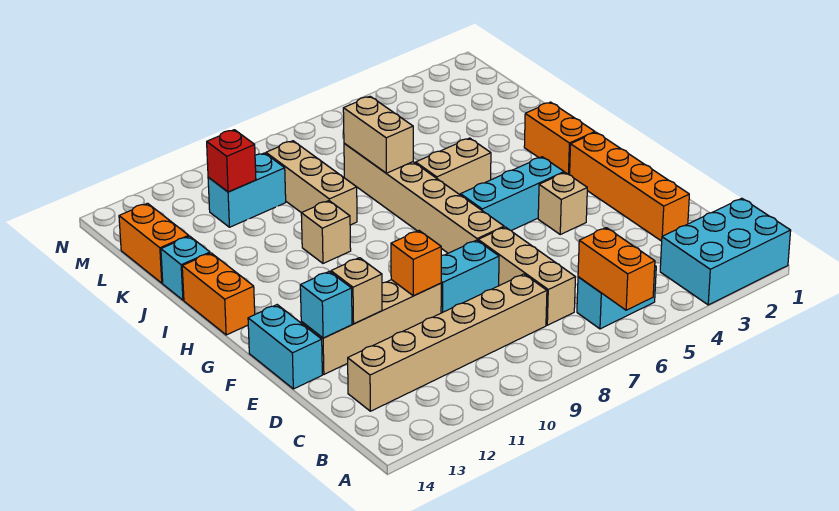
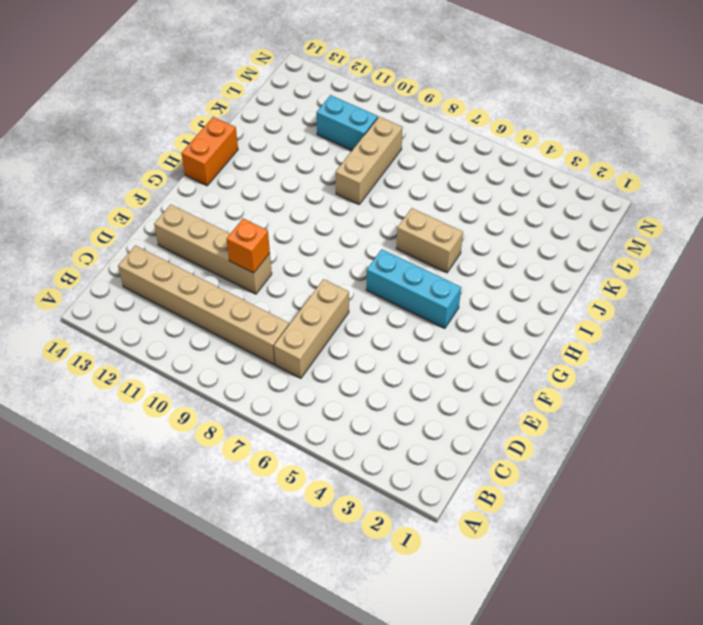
none -> cyan brick A1:B3 level 1
none -> cyan brick B5:B6 level 1
none -> orange brick D2:G2 level 1

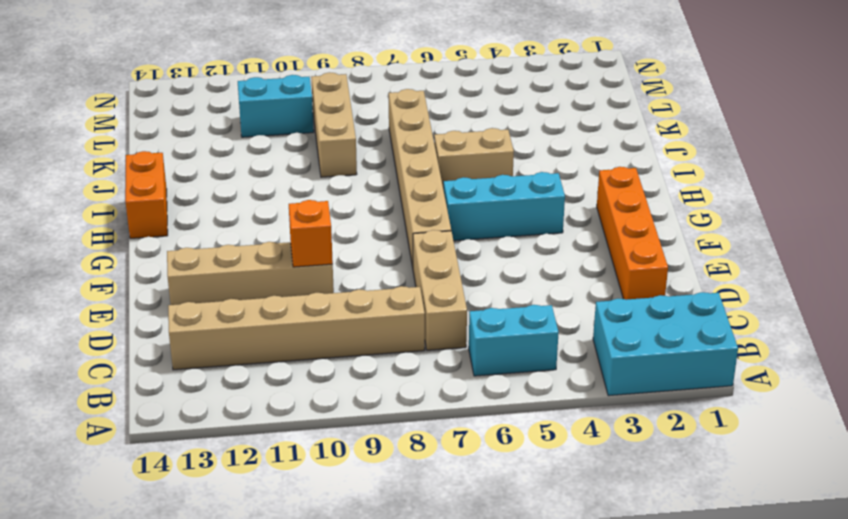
none -> cyan brick E8:E9 level 1
none -> cyan brick E14:F14 level 1
none -> tan brick F4 level 1

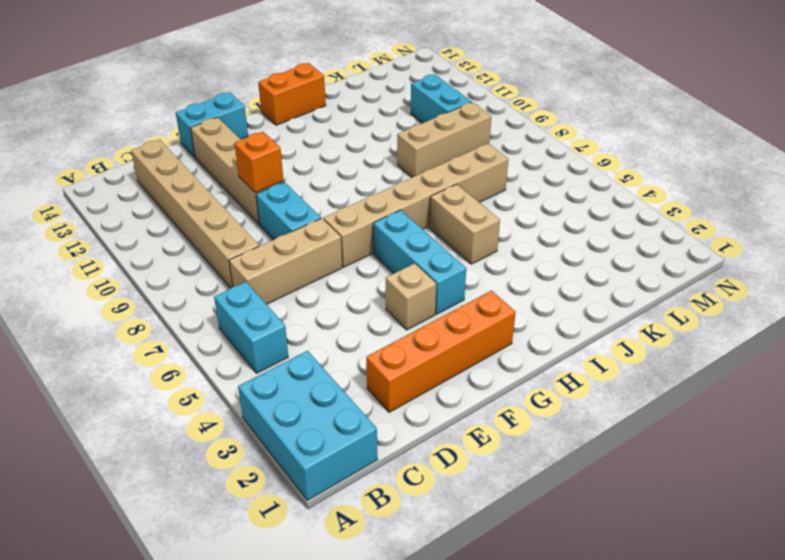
none -> orange brick H2:I2 level 1
none -> tan brick I10 level 1
none -> cyan brick J14 level 1

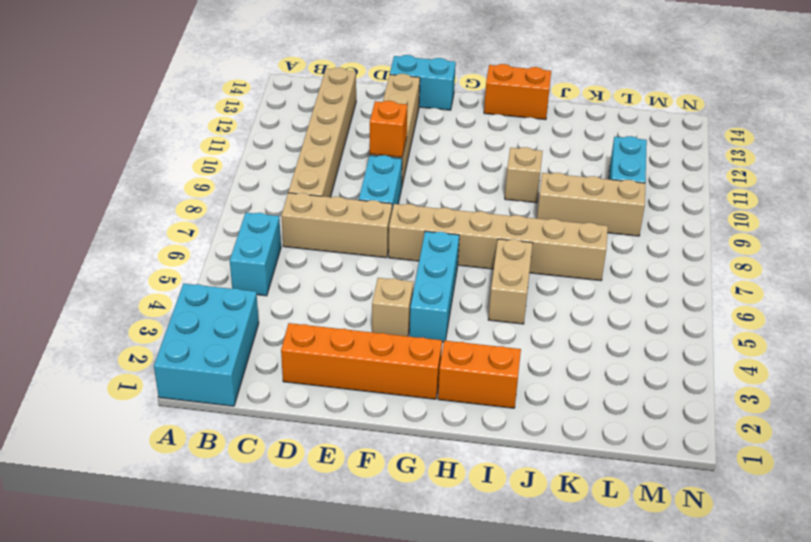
none -> cyan brick J14 level 1
none -> orange brick K14:L14 level 1
none -> orange brick A6:B6 level 2

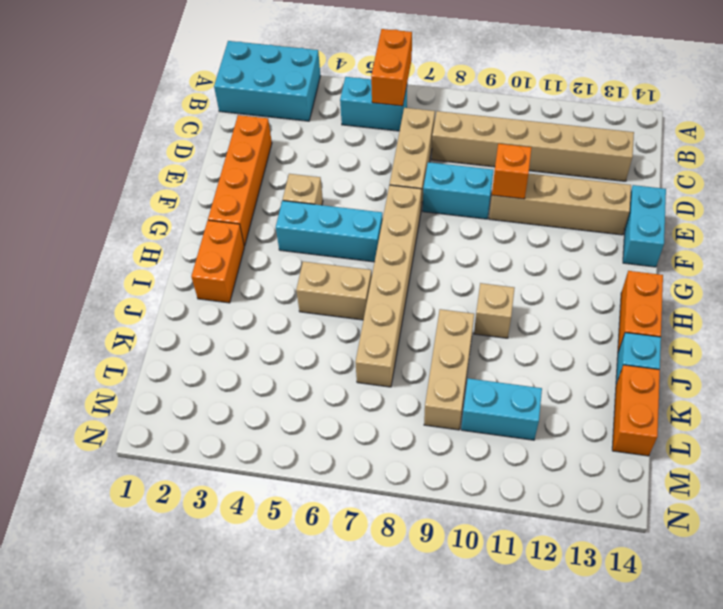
none -> tan brick E12 level 2
none -> cyan brick E13 level 2
none -> tan brick J7:K7 level 2

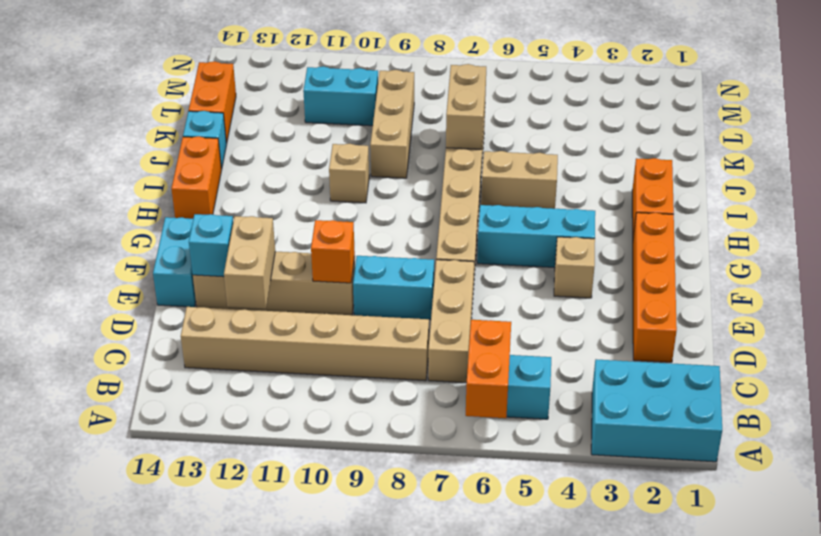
tan brick D12:E12 level 2 -> tan brick E12 level 2
none -> red brick L11 level 2

